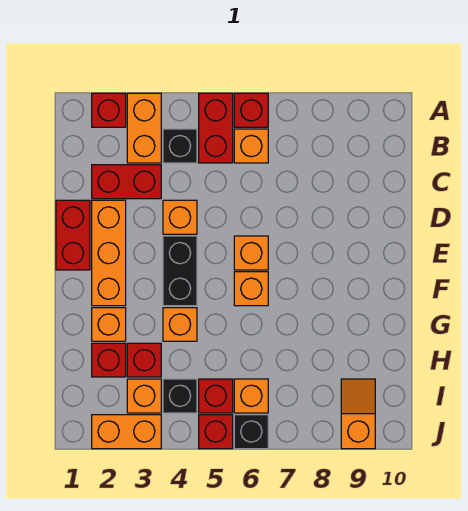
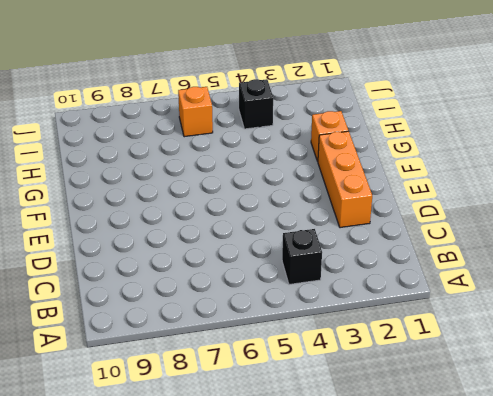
none -> red brick A2 level 1
none -> orange brick A3:B3 level 1
none -> red brick A5:B5 level 1

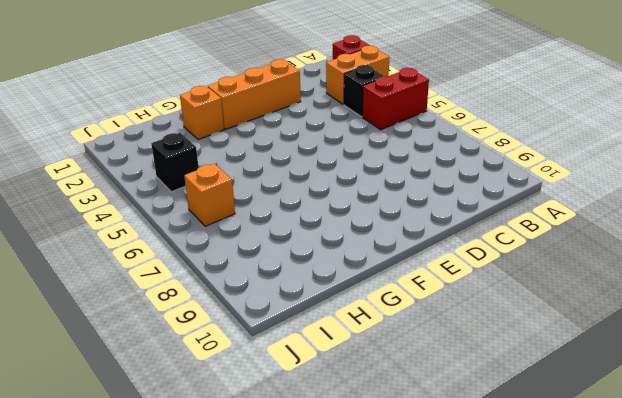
none -> red brick A6 level 1
none -> orange brick B6 level 1
none -> red brick C2:C3 level 1

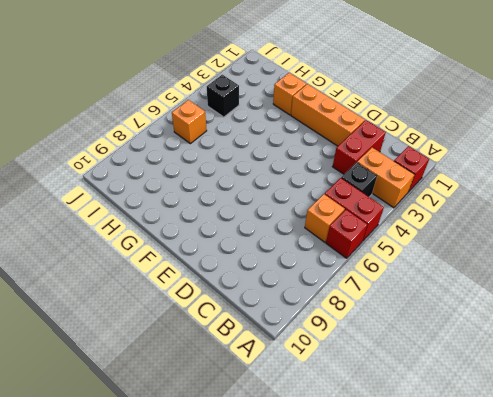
none -> red brick D1:E1 level 1
none -> orange brick D4 level 1
none -> black brick E4:F4 level 1

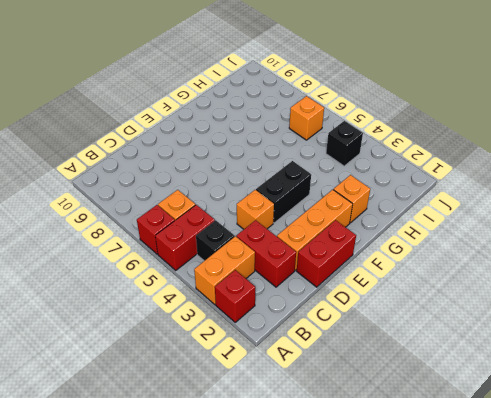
none -> orange brick E6 level 1
none -> orange brick F6 level 1
none -> orange brick G4 level 1

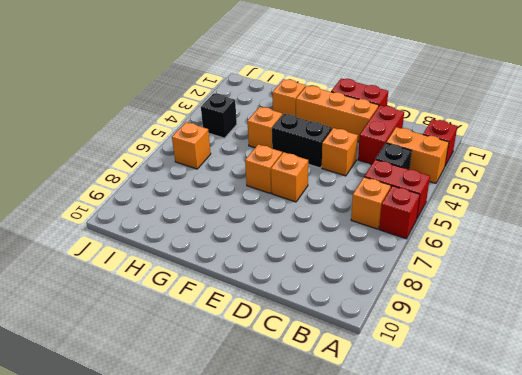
none -> red brick H2 level 1
none -> red brick H3 level 1
none -> orange brick I3 level 1

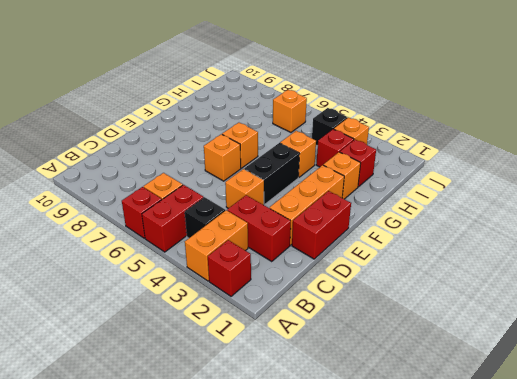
none -> red brick I5 level 1
none -> orange slope I9:J9 level 1 top J
none -> orange brick J2:J3 level 1

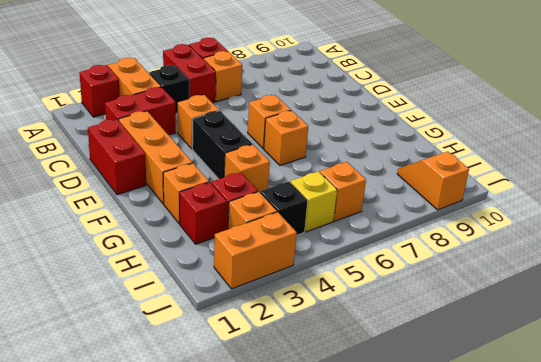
yellow brick I5 level 1 -> red brick I5 level 1
none -> red brick J5 level 1
none -> black brick J6 level 1

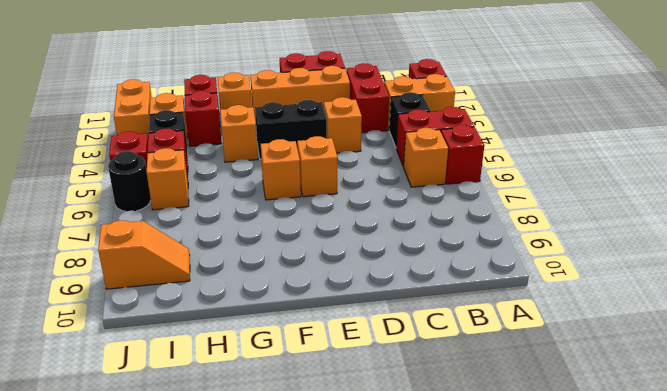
black round brick J6 level 1 -> black brick J6 level 1

